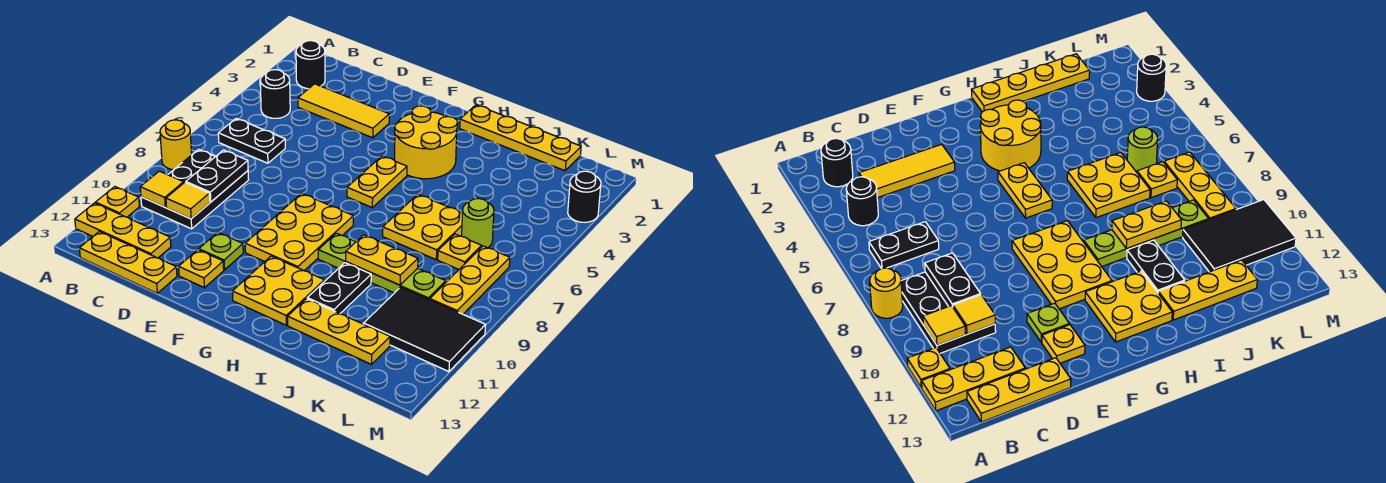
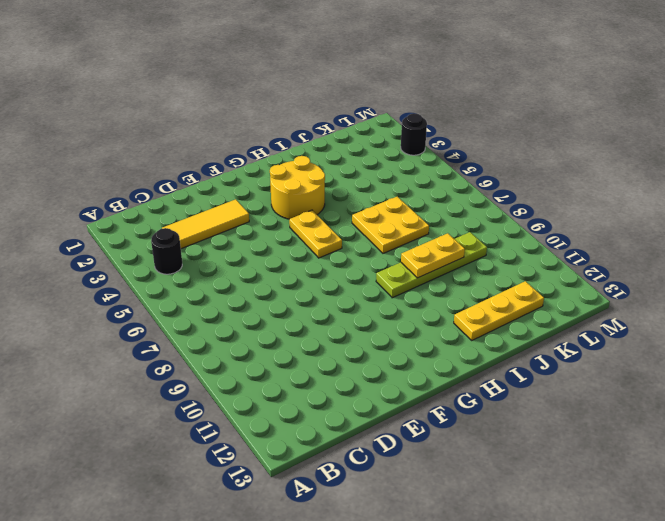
none -> yellow round brick A8 level 1
none -> yellow plate A11 level 1
none -> yellow plate A12:C12 level 1

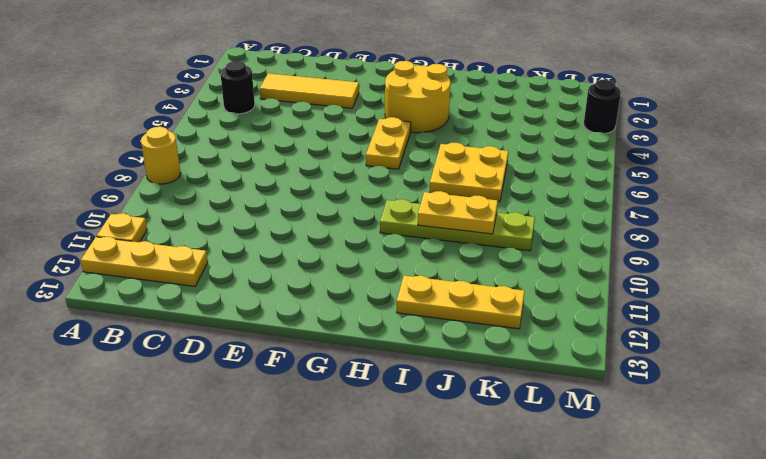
none -> black round brick B2 level 1
none -> black plate B6:C6 level 1
none -> black plate B8:C10 level 1

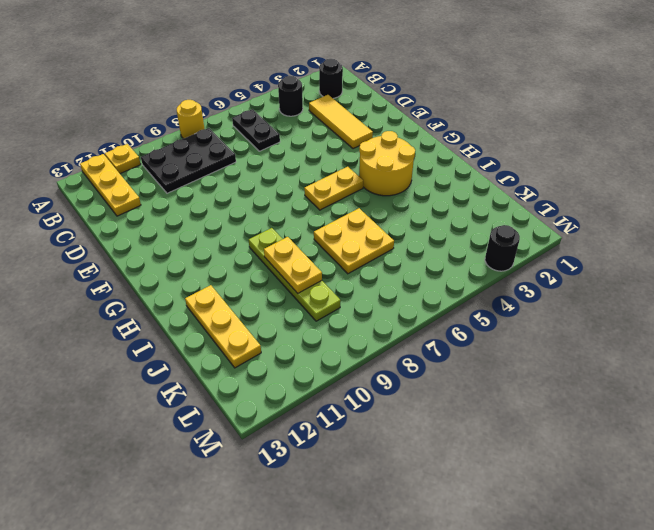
none -> yellow plate B13:D13 level 1
none -> lime plate E11 level 1
none -> yellow plate E12 level 1

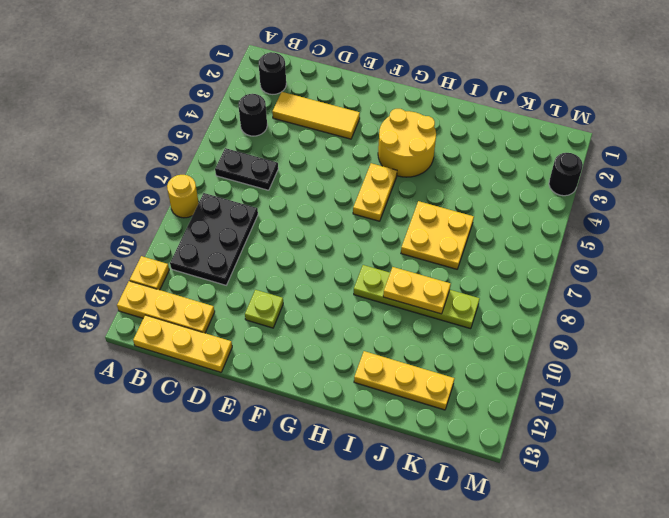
none -> yellow plate E12 level 1
none -> yellow plate F8:G10 level 1
none -> yellow plate G11:H12 level 1

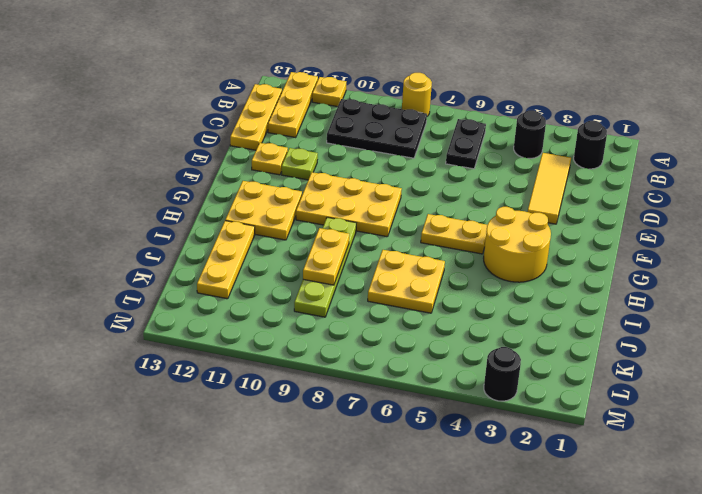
none -> yellow plate H1:K1 level 1
none -> black plate I10:I11 level 1
none -> lime round brick K6 level 1

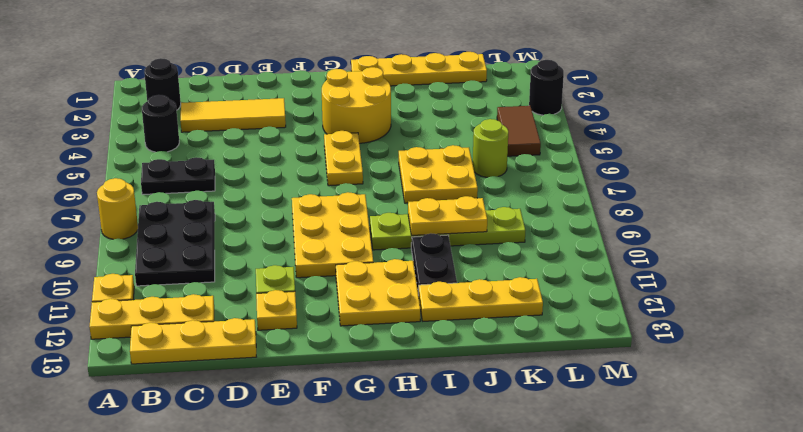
brown tile L4:L5 level 1 -> none
none -> yellow plate K7 level 1
none -> black tile K10:M11 level 1
none -> yellow plate L7:L9 level 1

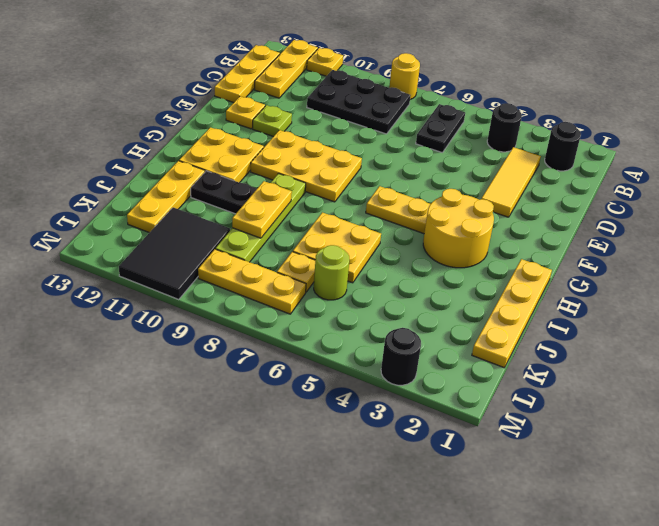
none -> yellow tile B10 level 2
none -> black plate C8:C9 level 2
none -> yellow tile C10 level 2

